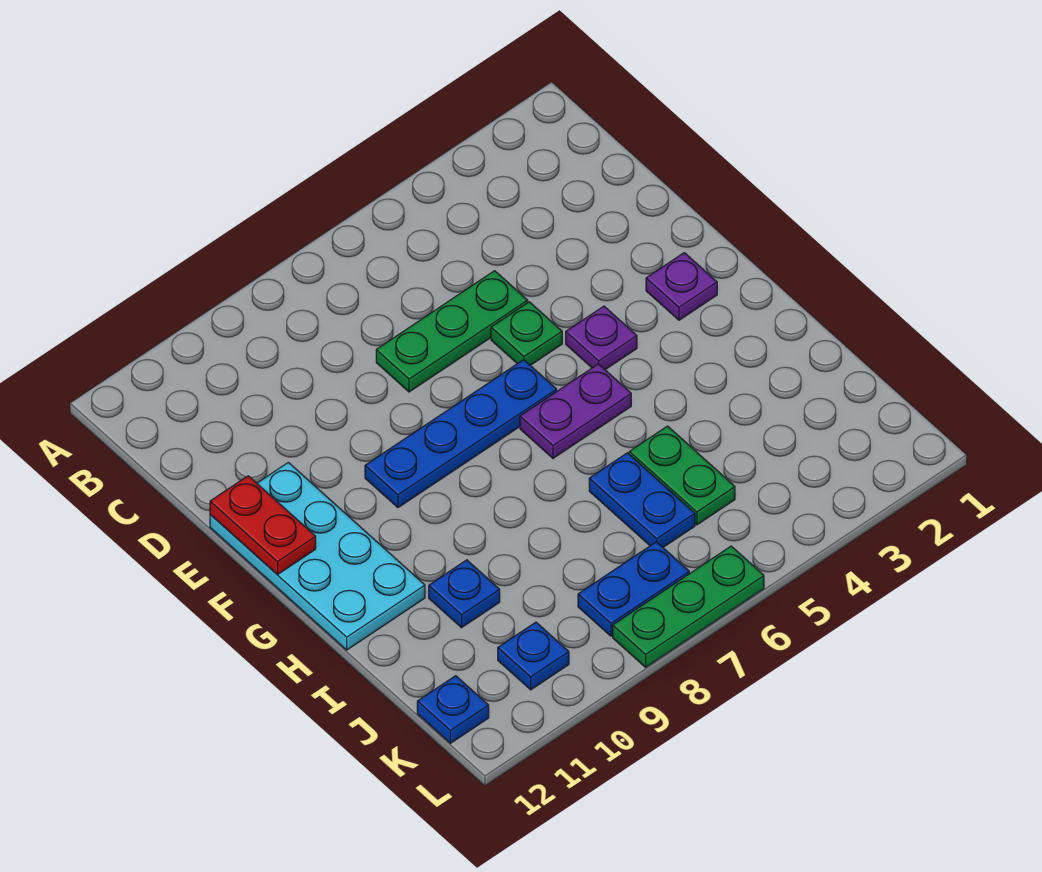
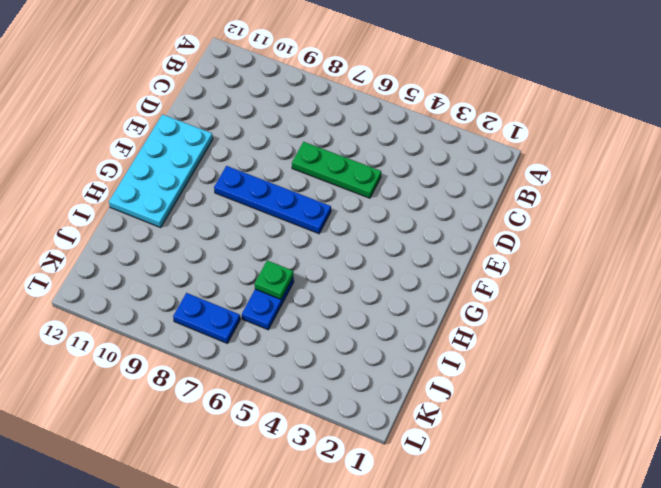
green plate I6 level 2 -> green plate E5 level 1
none -> purple plate F2 level 1
none -> purple plate F4 level 1
none -> purple plate G5:G6 level 1

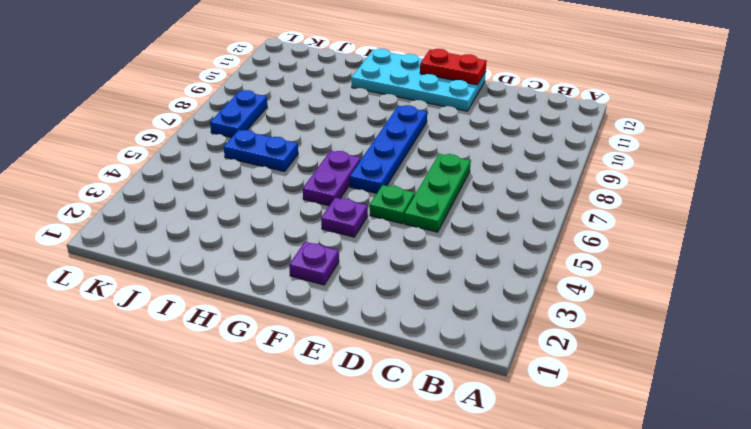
none -> green plate I5:J5 level 1
none -> blue plate I10 level 1
none -> blue plate K10 level 1

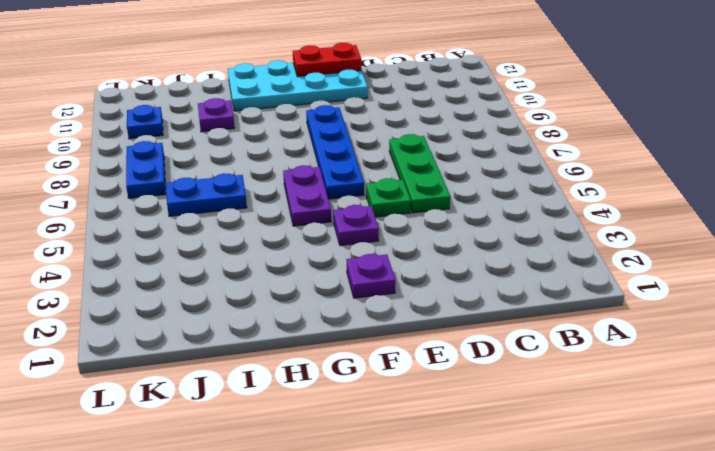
purple plate I10 level 1 -> blue plate I10 level 1
none -> green plate I5:J5 level 1
none -> blue plate K12 level 1
none -> green plate L6:L8 level 1

